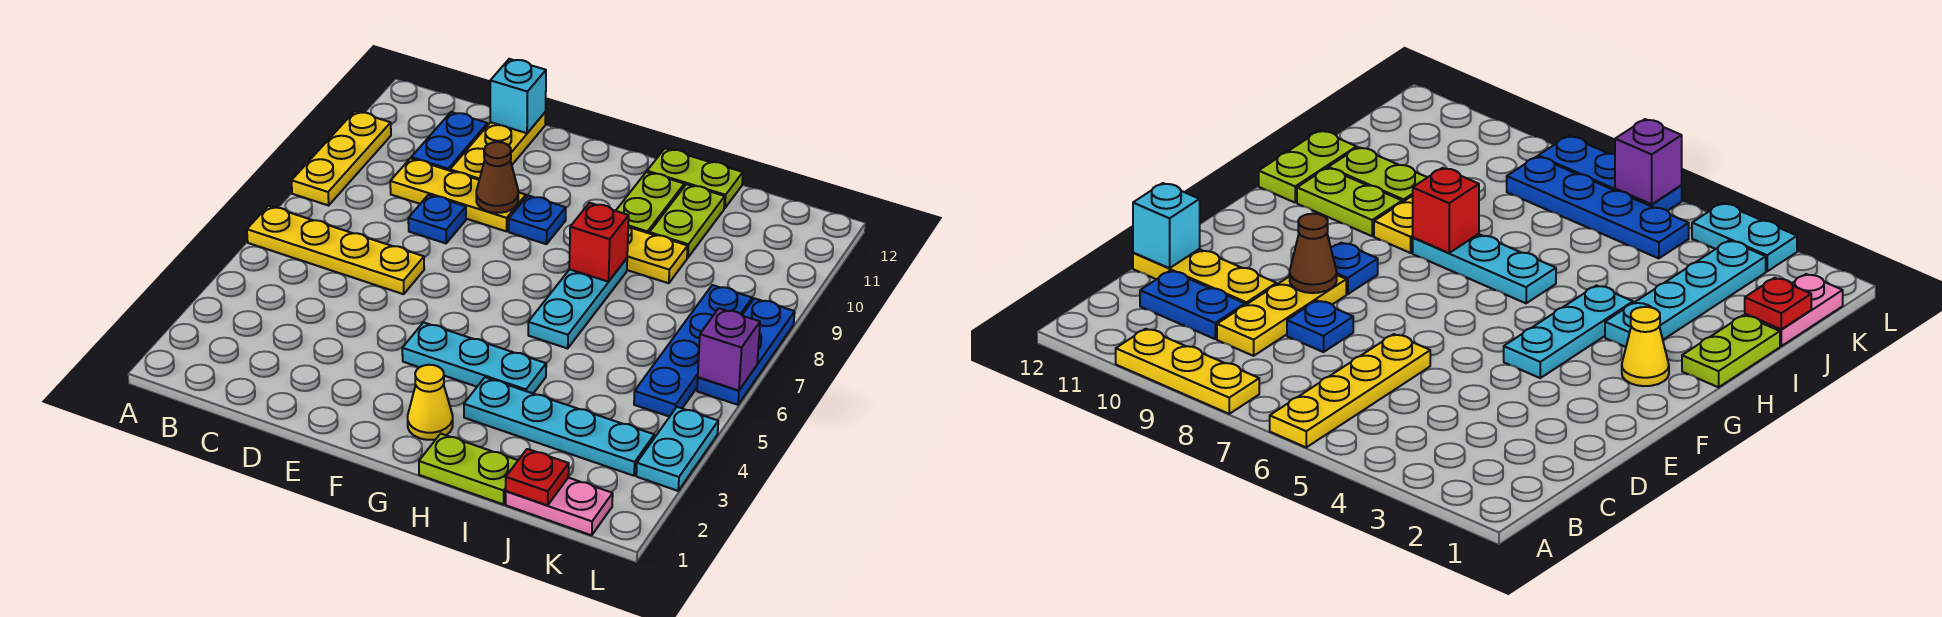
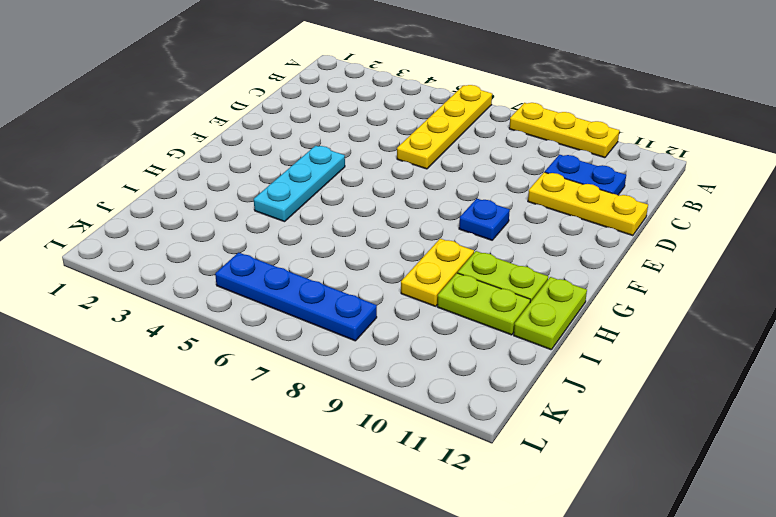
none -> yellow plate C9:E9 level 1
none -> blue plate D8 level 1
none -> yellow cone G2 level 1

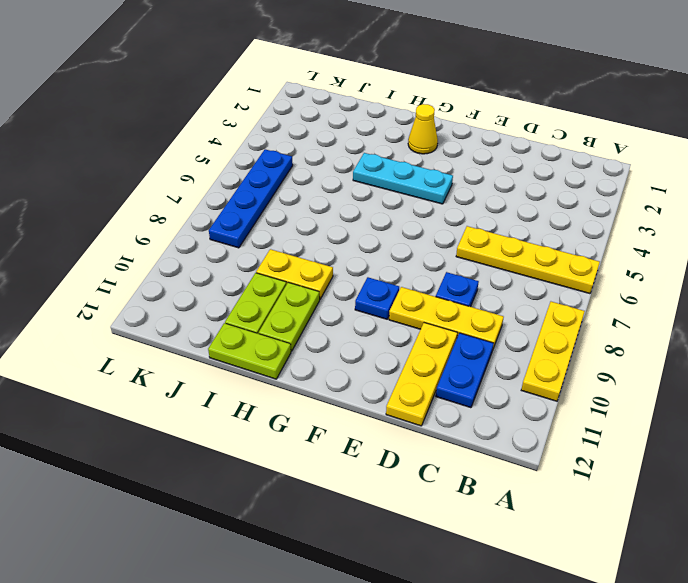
none -> lime plate H1:I1 level 1
none -> cyan plate H3:K3 level 1
none -> cyan plate H6:H8 level 1

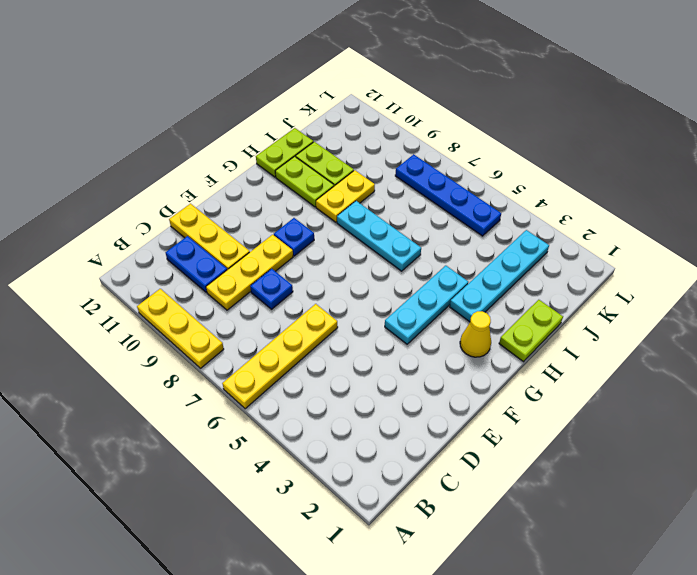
none -> pink plate J1:K1 level 1
none -> cyan plate L3:L4 level 1
none -> blue plate L6:L8 level 1

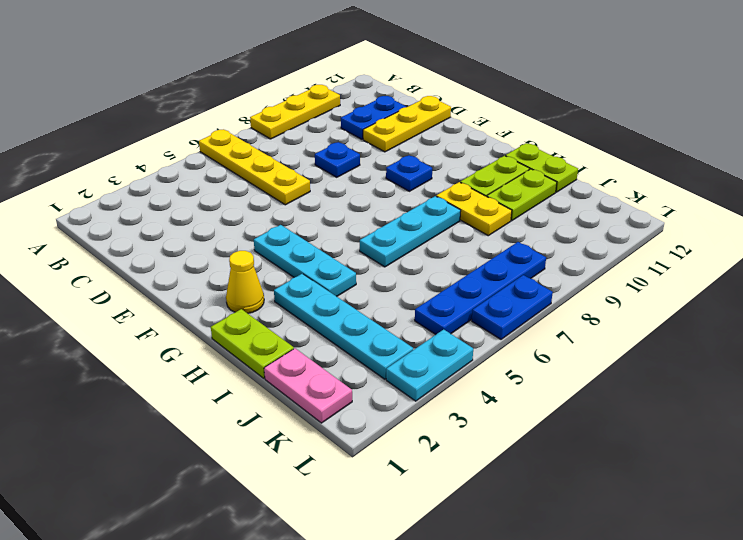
blue plate L6:L7 level 1 -> blue plate L6:L8 level 1
none -> yellow plate C9:E9 level 1
none -> cyan brick D12 level 2
none -> brown cone E9 level 2

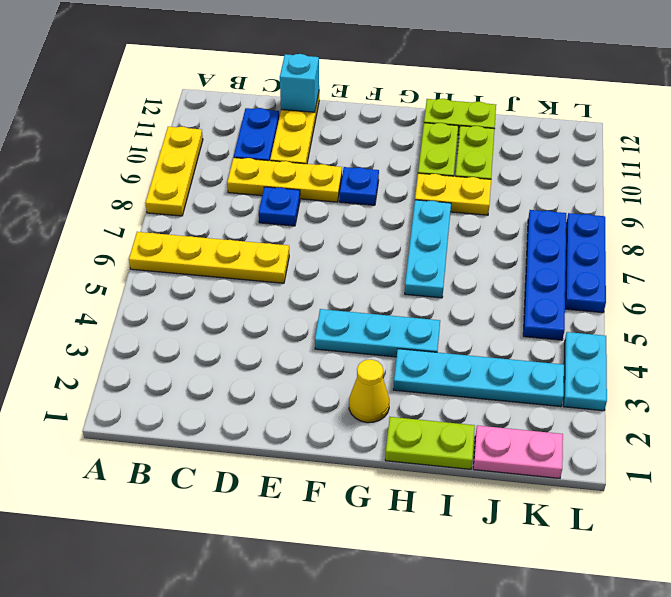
none -> brown cone E9 level 2
none -> red brick H8 level 2
none -> red plate J1 level 2

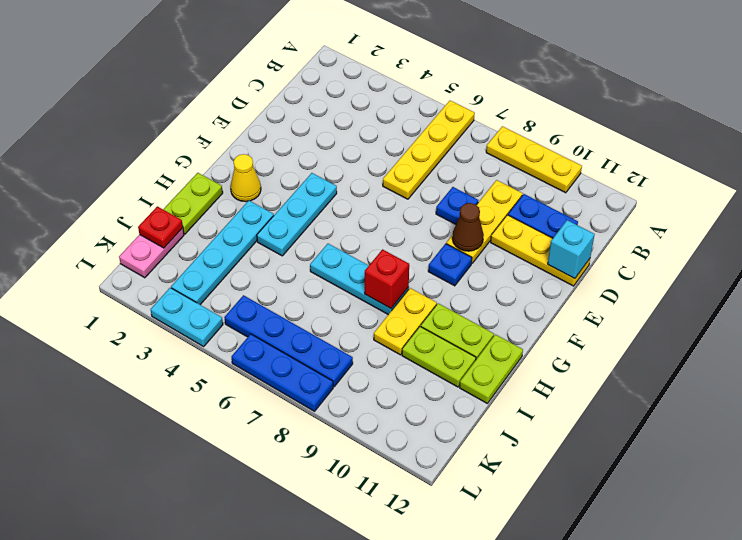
none -> purple brick L6 level 2

